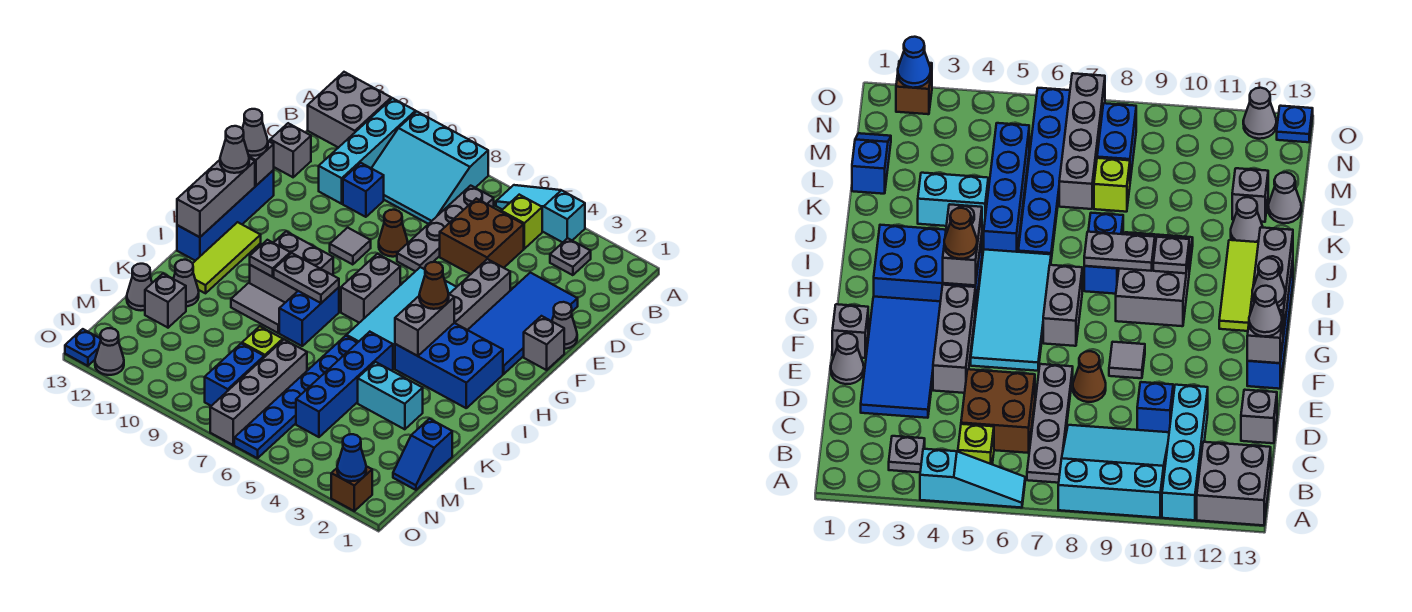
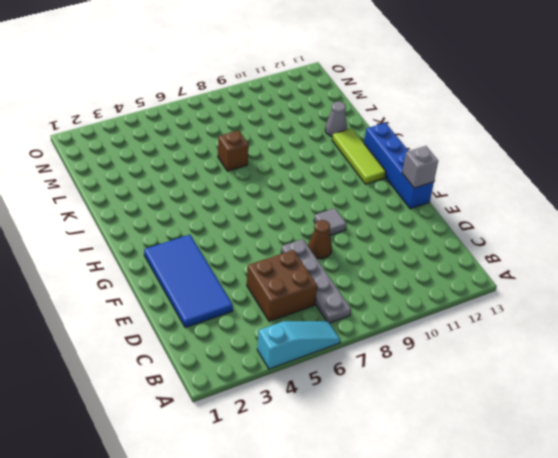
brown brick K7 level 1 -> brown brick O2 level 1
none -> cyan slope A8:C10 level 1 top A
none -> cyan brick A11:D11 level 1
none -> grey brick A12:B13 level 1
none -> grey plate B3 level 1

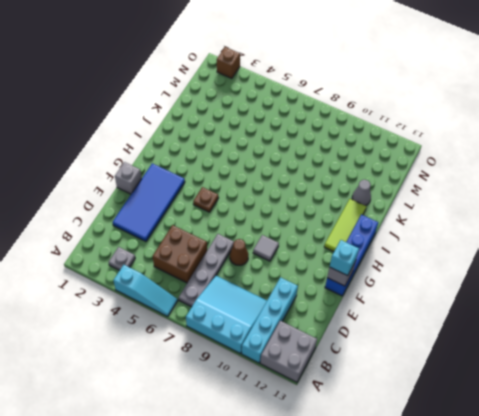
cyan brick F13 level 3 -> grey cone F13 level 3
brown plate G5 level 1 -> cyan tile F5:I6 level 1
none -> lime brick B5 level 1
none -> blue brick D10 level 1
none -> grey brick D13 level 1
none -> grey cone E1 level 1

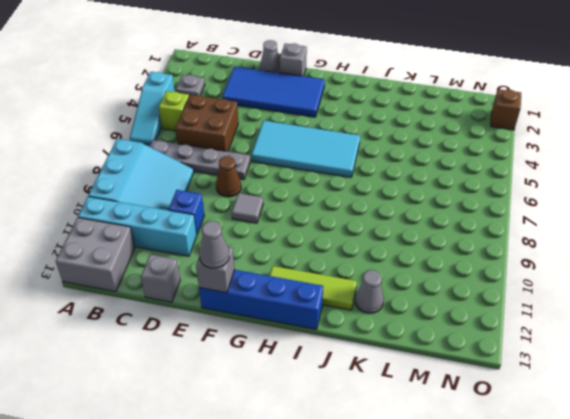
none -> grey brick E4:G4 level 1
none -> grey brick G7:H7 level 1
none -> blue brick H2:I4 level 1
none -> grey brick H9:I10 level 1

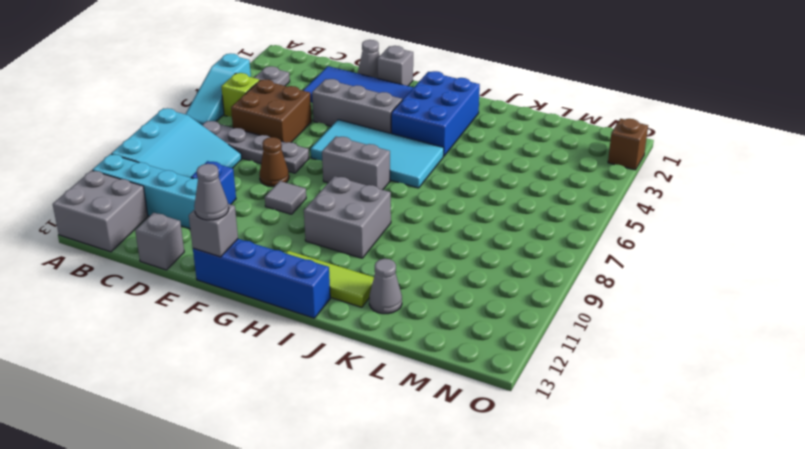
none -> blue brick I8:J8 level 1
none -> blue brick J5:M5 level 1
none -> blue plate J6:O6 level 1
none -> grey tile J9:J10 level 1

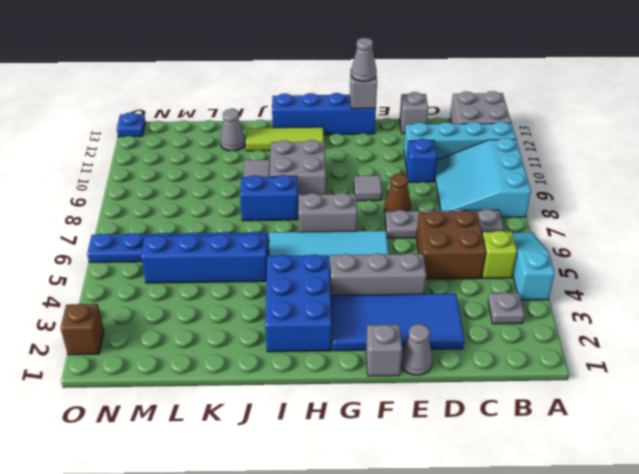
none -> cyan brick K3:K4 level 1
none -> blue slope L1:M1 level 1 top L
none -> grey brick L7:O7 level 1
none -> lime brick L8 level 1

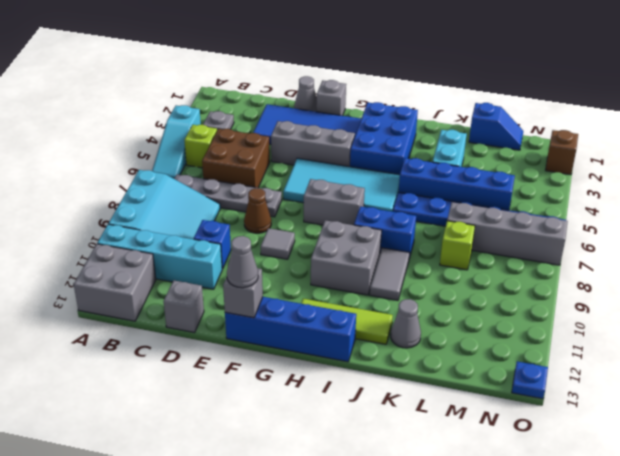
none -> grey brick L12 level 1
none -> grey cone L13 level 1
none -> blue brick M8:N8 level 1
none -> grey cone O12 level 1

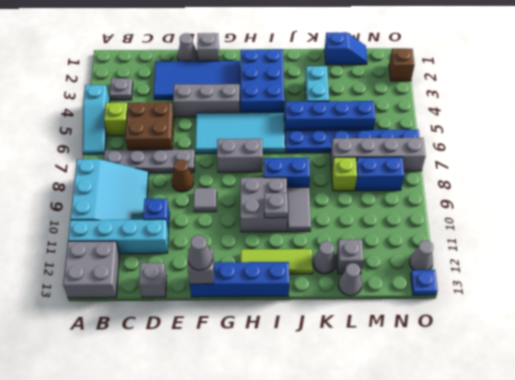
none -> grey brick G13:I13 level 2
none -> grey brick H4:I4 level 2
none -> grey plate I8:I9 level 2
none -> blue cone O2 level 2

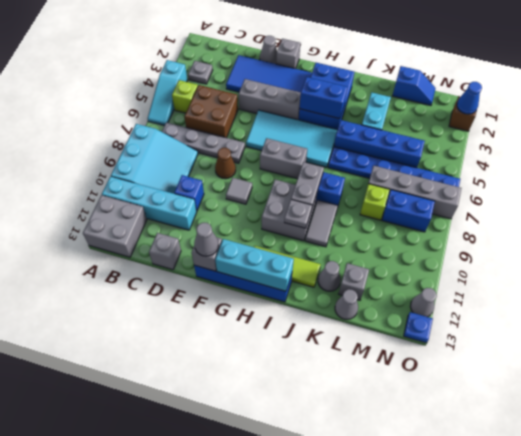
cyan brick G13:I13 level 2 -> grey brick G13:I13 level 2
blue brick H4:I4 level 2 -> grey brick H4:I4 level 2
none -> grey cone G13 level 3
none -> brown cone H4 level 3

